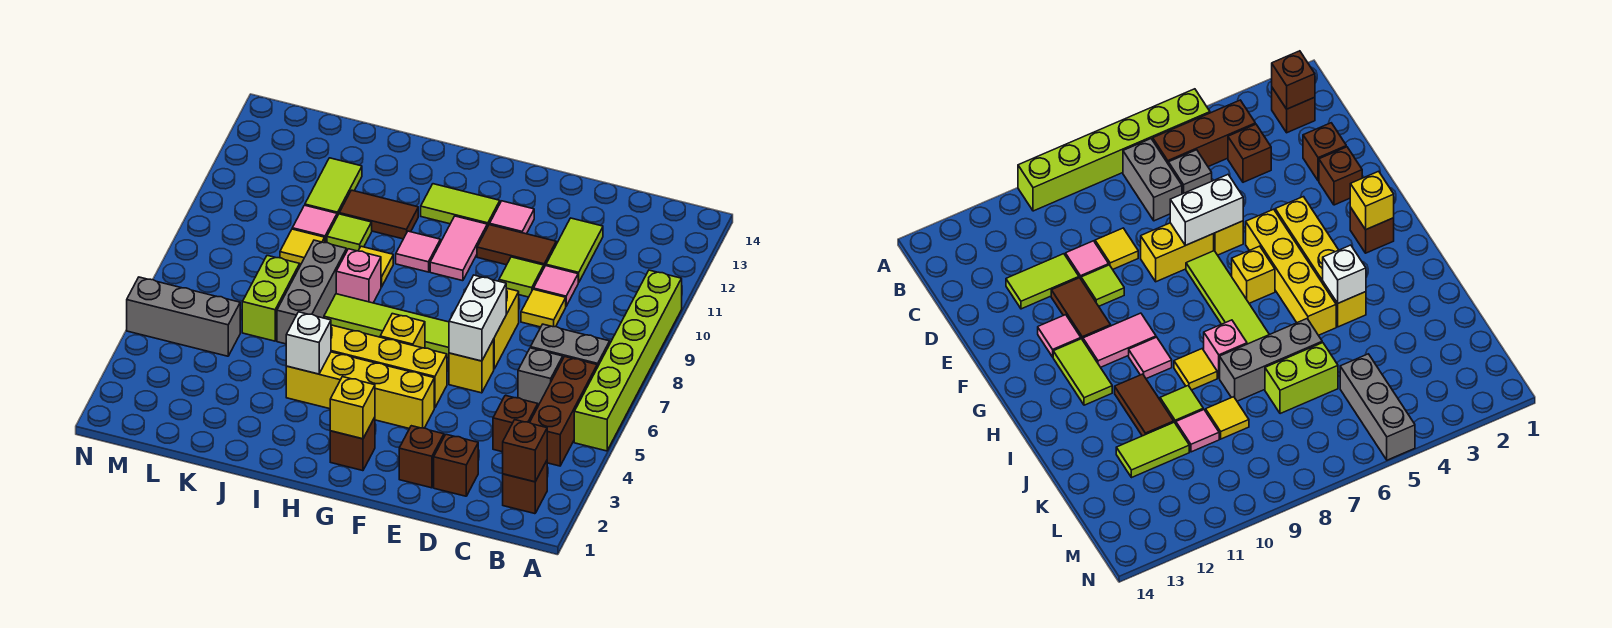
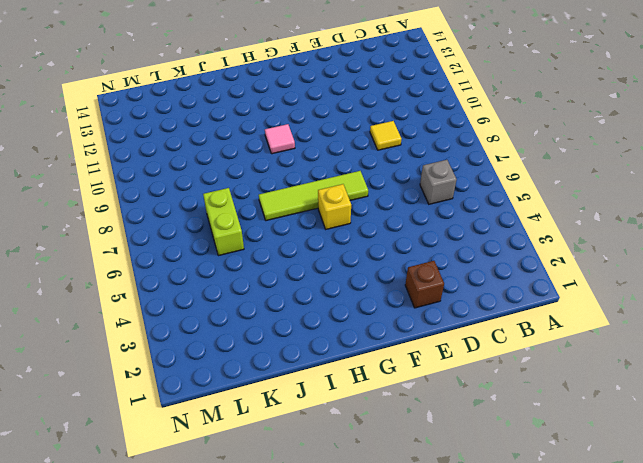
none -> lime brick A5:A10 level 1
none -> brown brick B2 level 1
none -> brown brick B4:B6 level 1
none -> grey brick B7:C7 level 1

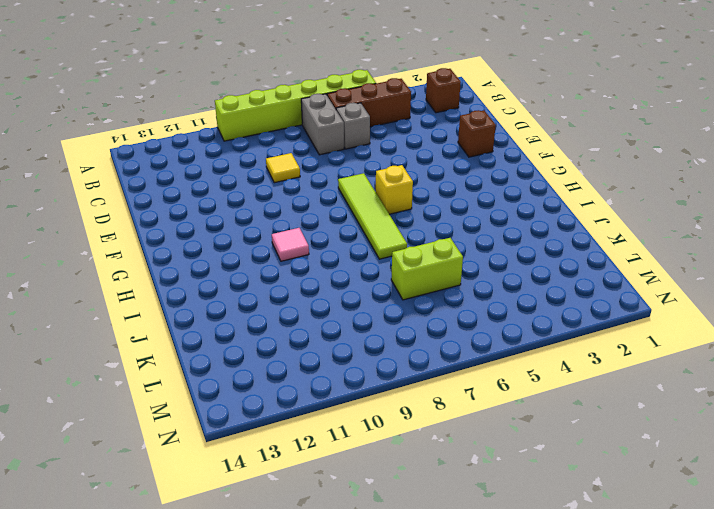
none -> brown brick C4 level 1
none -> brown brick D2 level 1
none -> pink tile D10 level 1
none -> lime tile D11:D12 level 1

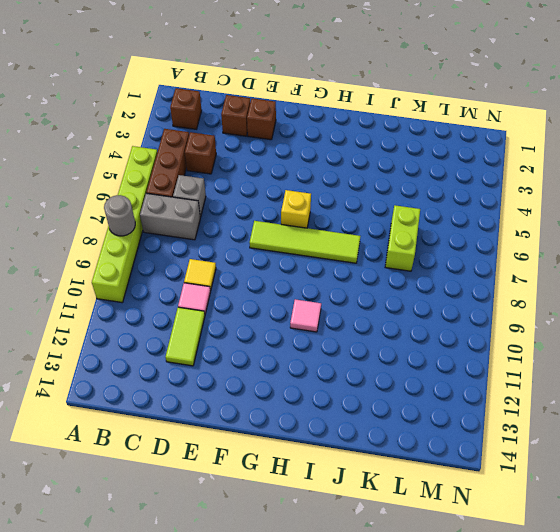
grey round brick A8 level 2 -> none
none -> yellow brick E6 level 1
none -> yellow brick E7:E8 level 1
none -> lime tile E10 level 1
none -> brown tile E11:F11 level 1

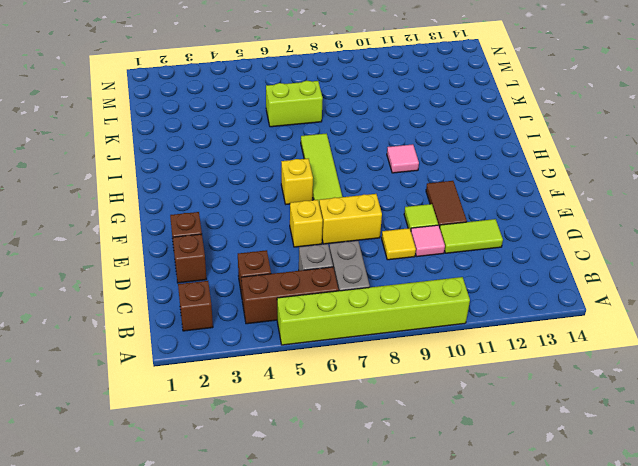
none -> yellow brick F4:I4 level 1
none -> yellow brick F5:I5 level 1
none -> pink tile F12 level 1
none -> brown brick G2 level 1

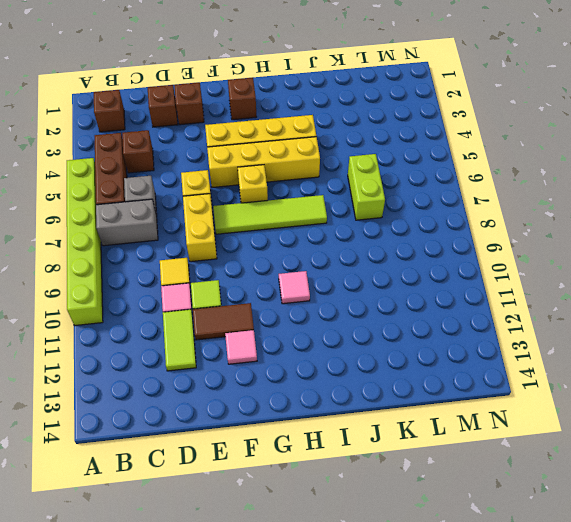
none -> pink tile G10:G11 level 1
none -> lime tile G12:H12 level 1
none -> pink brick I8 level 1
none -> yellow tile I9 level 1

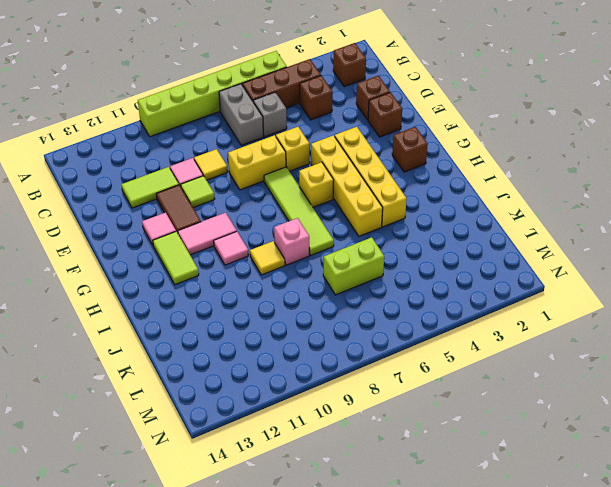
none -> brown tile I11:J11 level 1
none -> grey brick J6:J8 level 1
none -> lime tile J10 level 1
none -> yellow tile K9 level 1

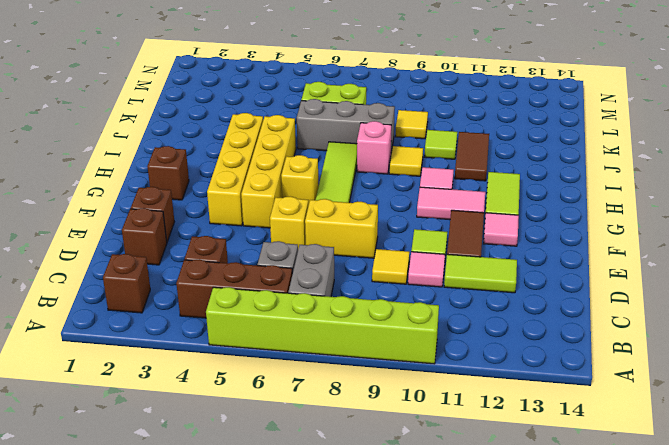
none -> pink tile K10 level 1
none -> lime tile K11:K12 level 1
none -> grey brick L5:N5 level 1
none -> brown brick B2 level 2

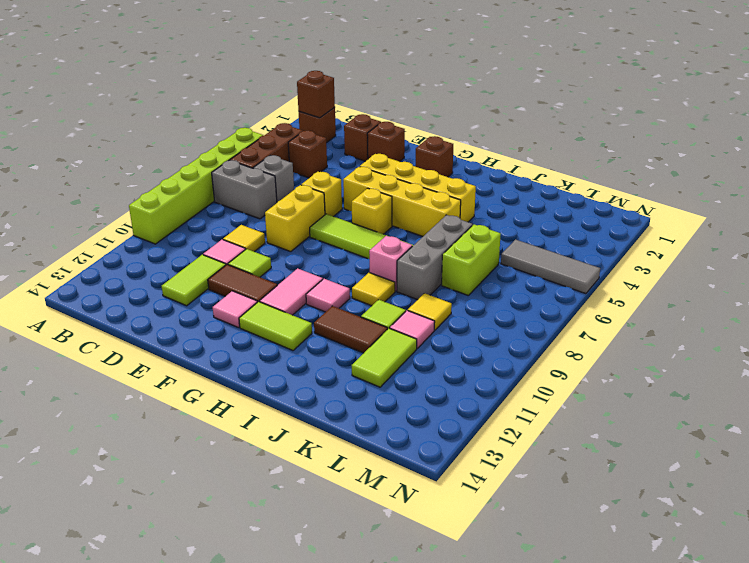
grey tile L5:N5 level 1 -> grey brick L5:N5 level 1
none -> white brick E6:E7 level 2
none -> yellow brick G2 level 2
none -> white brick I4 level 2

